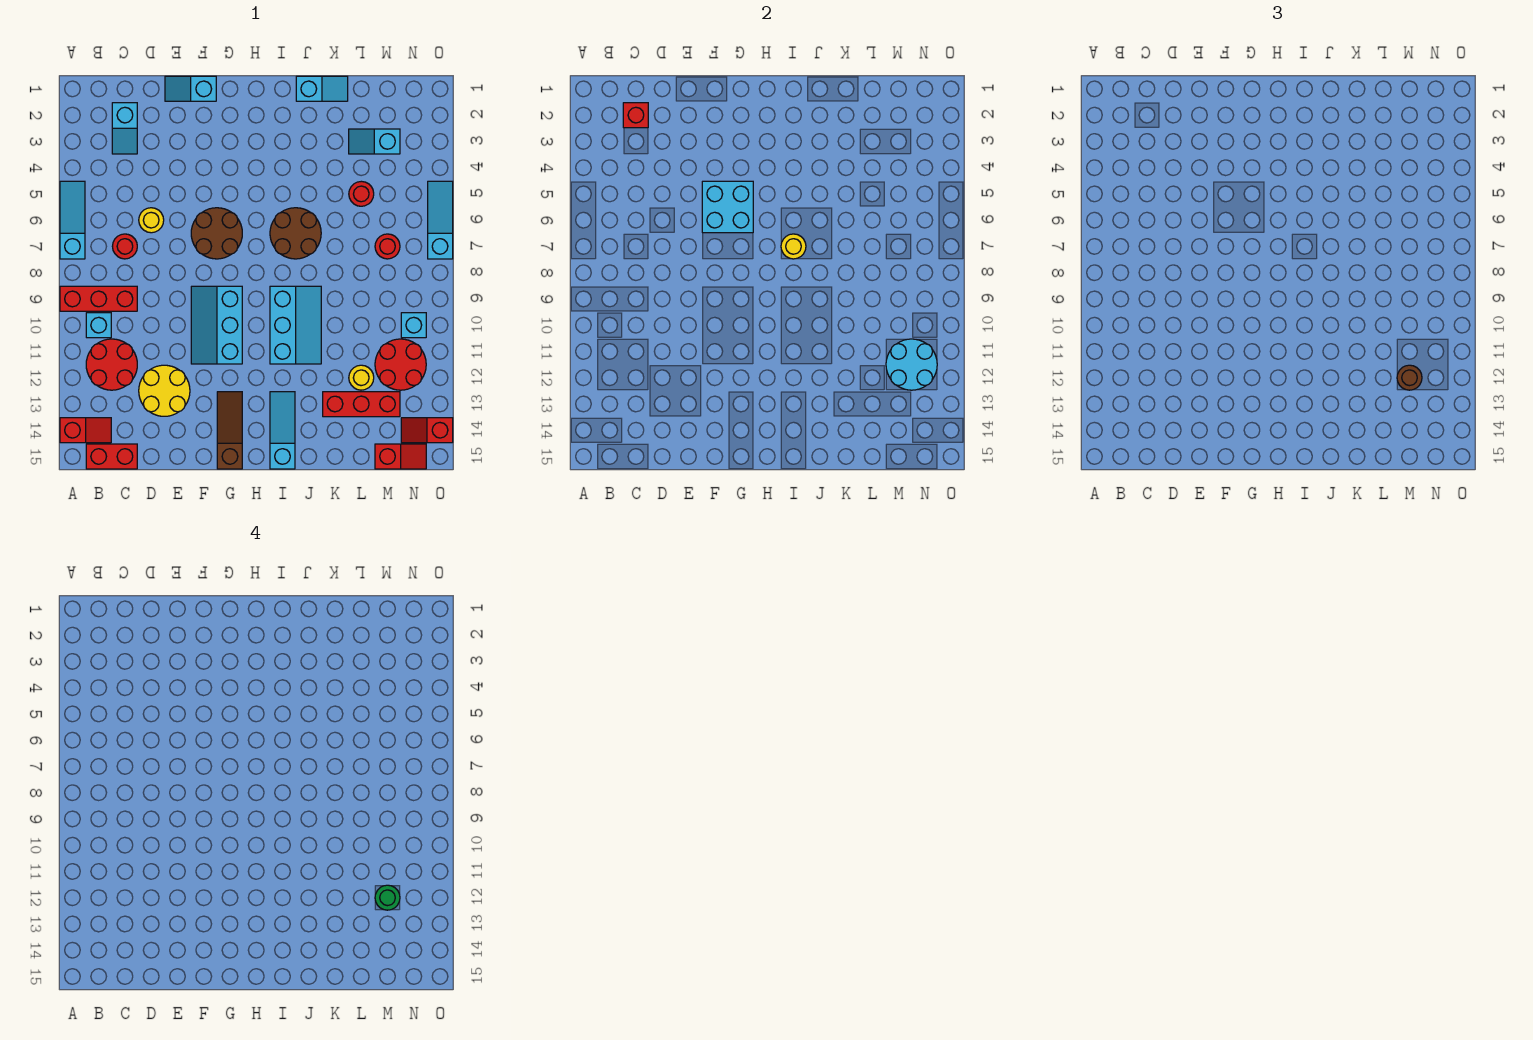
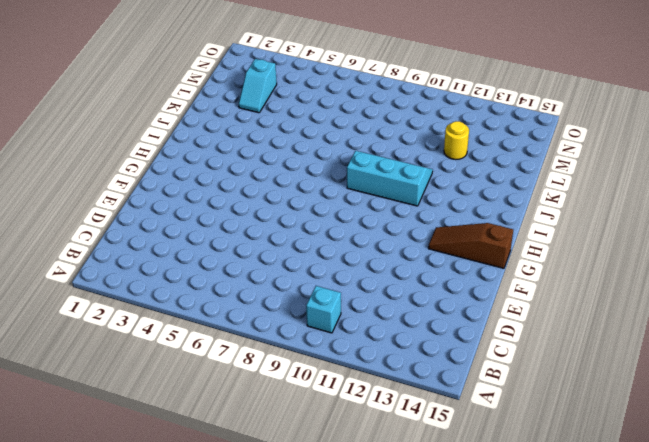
none -> cyan slope A5:A7 level 1 top 7
none -> red brick A9:C9 level 1
none -> red slope A14:B14 level 1 top A
none -> red round brick B11:C12 level 1

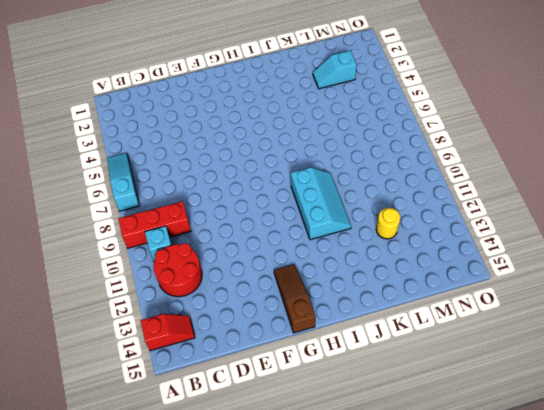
none -> red brick B15:C15 level 1
none -> cyan slope C2:C3 level 1 top 2
none -> red round brick C7 level 1
none -> yellow round brick D6 level 1

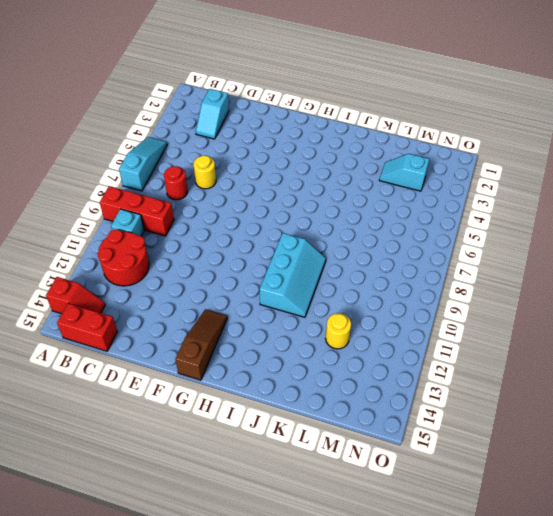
none -> yellow round brick D12:E13 level 1
none -> cyan slope E1:F1 level 1 top F
none -> brown round brick F6:G7 level 1
none -> cyan slope F9:G11 level 1 top G

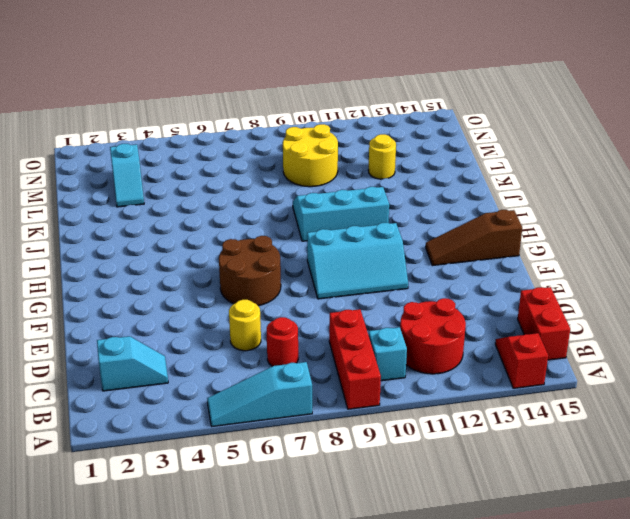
yellow round brick L9:M10 level 1 -> yellow round brick D12:E13 level 1
none -> cyan slope E1:F1 level 1 top F
none -> brown round brick I6:J7 level 1
none -> cyan slope I13:I15 level 1 top 15
none -> cyan slope J1:K1 level 1 top J

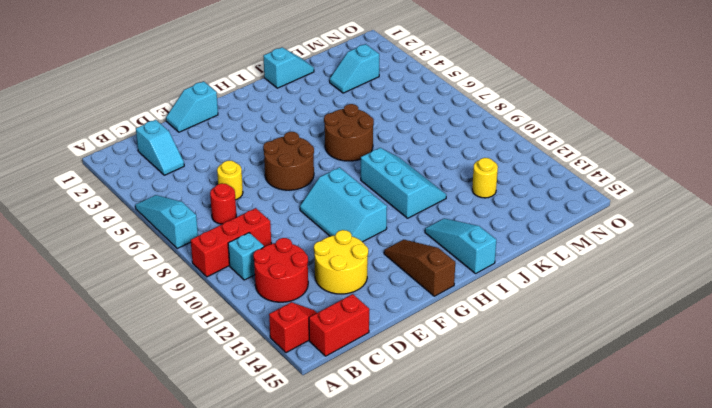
none -> red brick K13:M13 level 1
none -> red round brick L5 level 1
none -> red round brick M7 level 1
none -> red round brick M11:N12 level 1

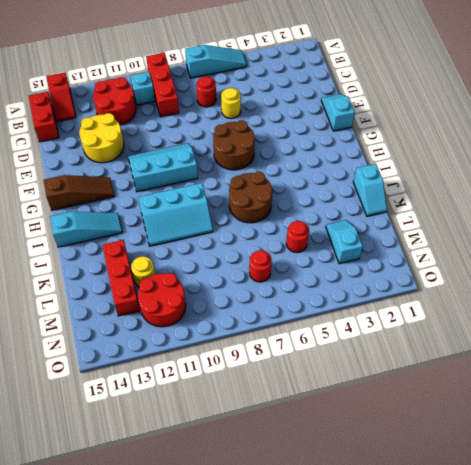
none -> cyan slope C2:C3 level 1 top 2
none -> red slope M15:N15 level 1 top M
none -> cyan brick N10 level 1
none -> red slope N14:O14 level 1 top O

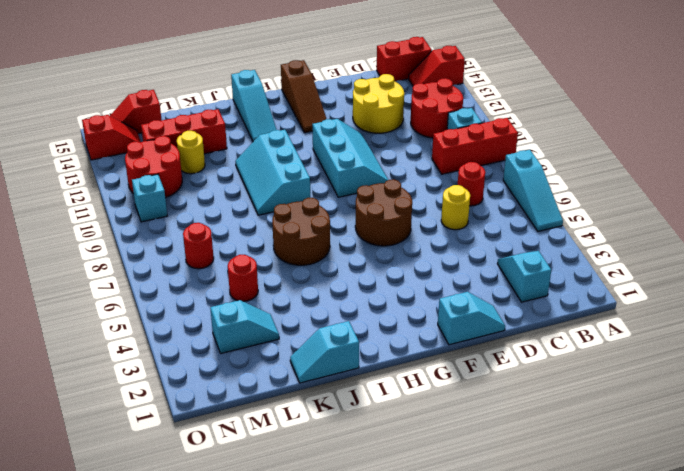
none -> cyan slope O5:O7 level 1 top 7
none -> red brick C2 level 2
none -> cyan brick F5:G6 level 2
none -> yellow round brick I7 level 2

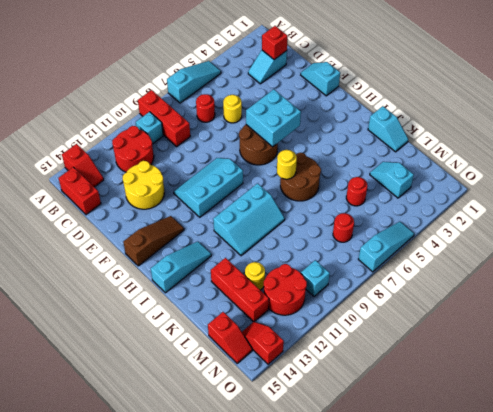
none -> cyan round brick M11:N12 level 2
none -> brown round brick M12 level 3
none -> green round brick M12 level 4

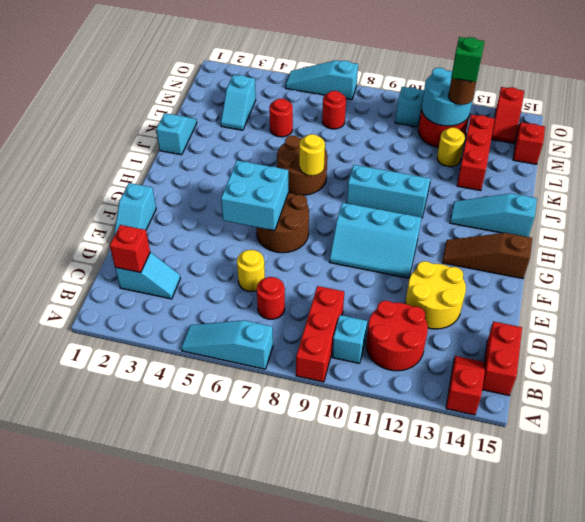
green brick M12 level 4 -> green round brick M12 level 4

